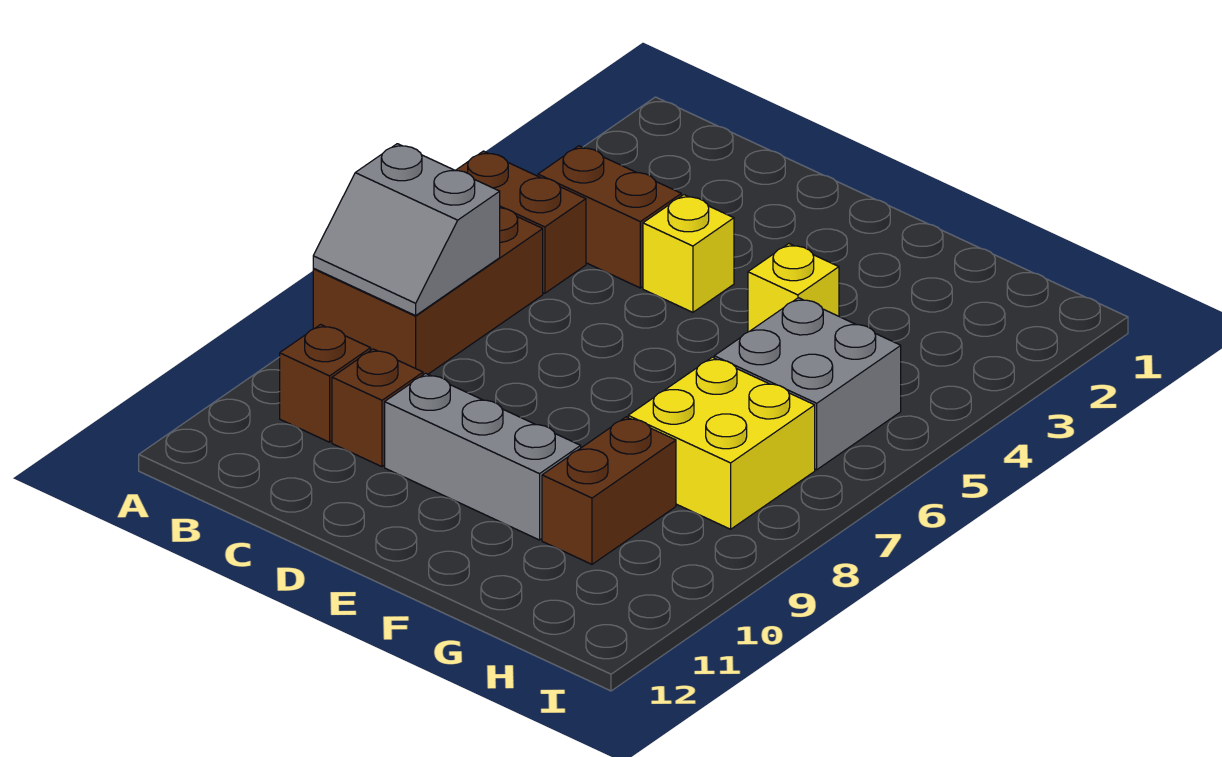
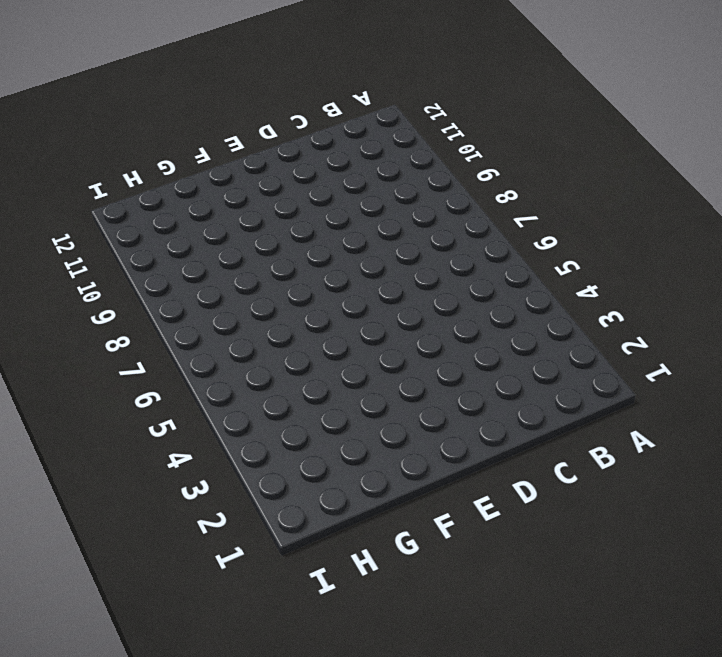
none -> brown brick A5:B5 level 1
none -> brown brick A6:B8 level 1
none -> brown brick B4:C4 level 1

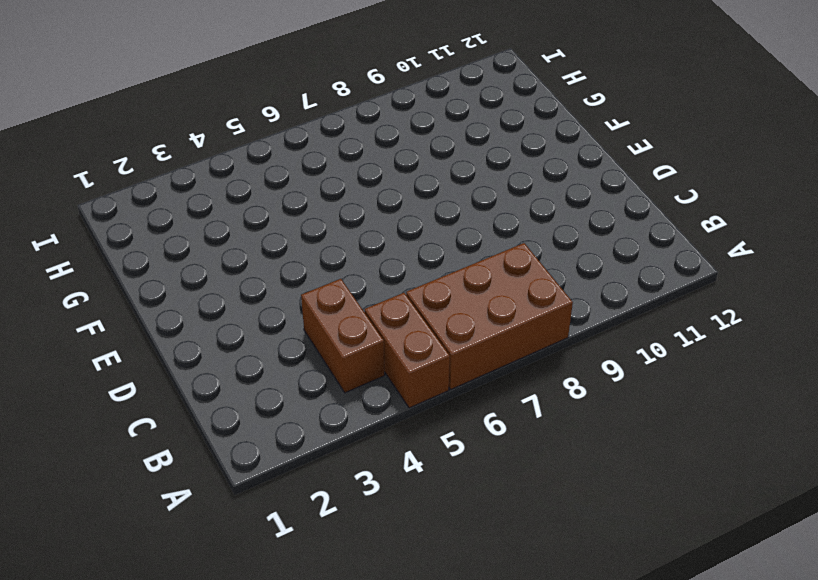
none -> brown brick B10 level 1
none -> brown brick C10 level 1
none -> yellow brick D4 level 1

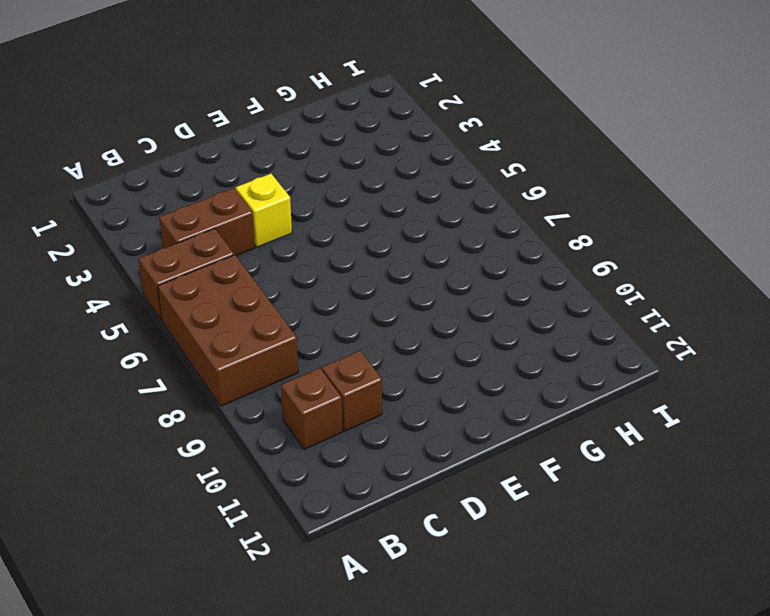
none -> grey brick D10:F10 level 1
none -> yellow brick F4 level 1
none -> grey brick G5:H6 level 1

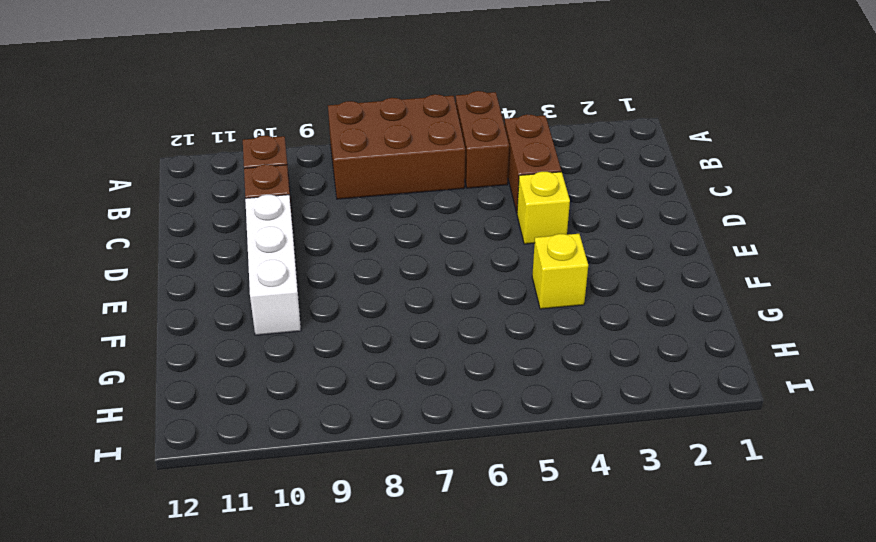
white brick D10:F10 level 1 -> grey brick D10:F10 level 1
none -> grey brick G5:H6 level 1
none -> yellow brick G7:H8 level 1
none -> brown brick G9:G10 level 1

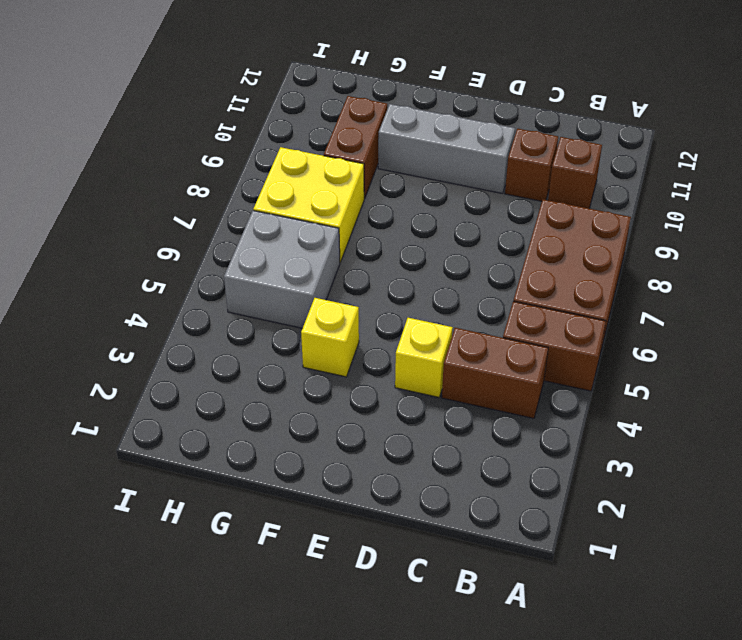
none -> grey slope A7:B8 level 2 top 7

